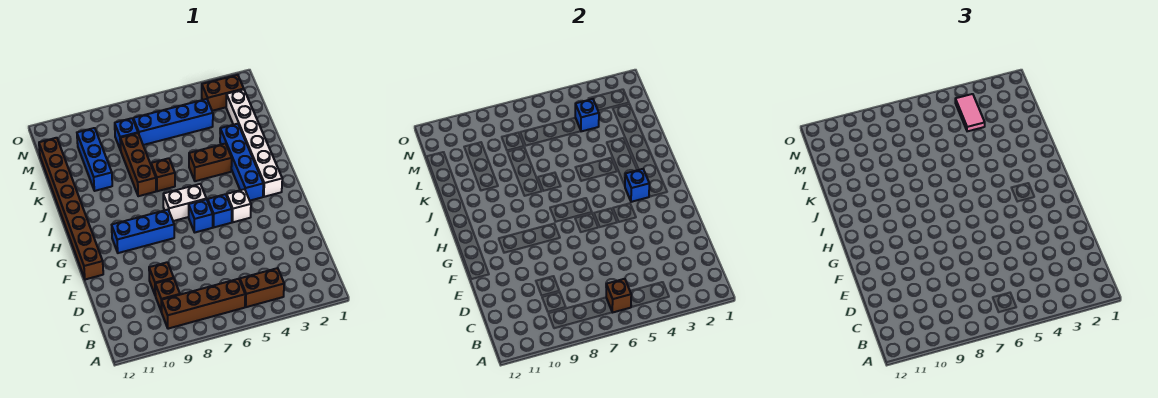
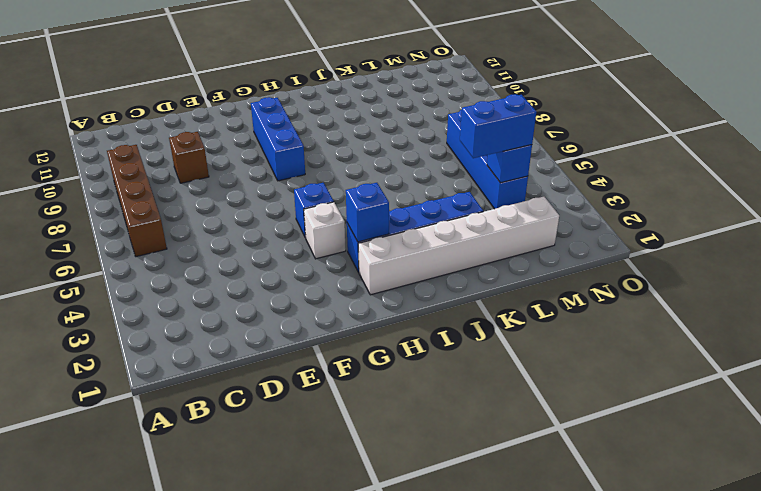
blue brick L4:M4 level 3 -> pink tile M4:N4 level 3
none -> brown brick B4:B5 level 1
none -> brown brick C9 level 1
none -> brown brick F12:M12 level 1

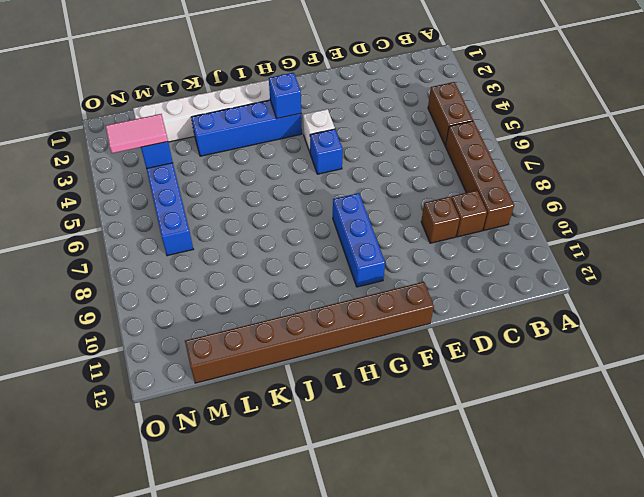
none -> blue brick G6 level 1
none -> white brick H6:H7 level 1
none -> brown brick J4:J5 level 1

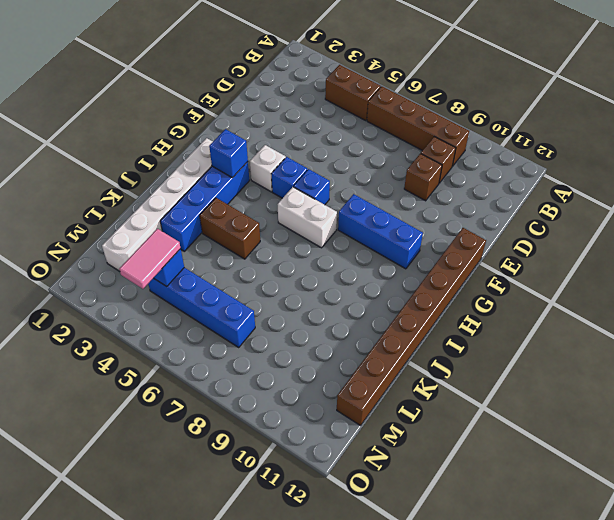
none -> brown brick J7 level 1
none -> brown brick J8:L8 level 1
none -> blue brick K10:M10 level 1

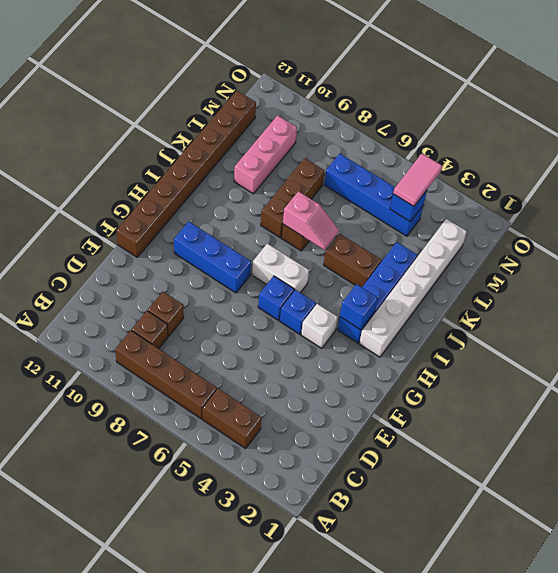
pink slope J6:J7 level 2 top 7 -> none
pink brick K10:M10 level 1 -> blue brick K10:M10 level 1
none -> blue brick M8 level 1
none -> brown brick N2:N3 level 1
none -> brown brick B6 level 2

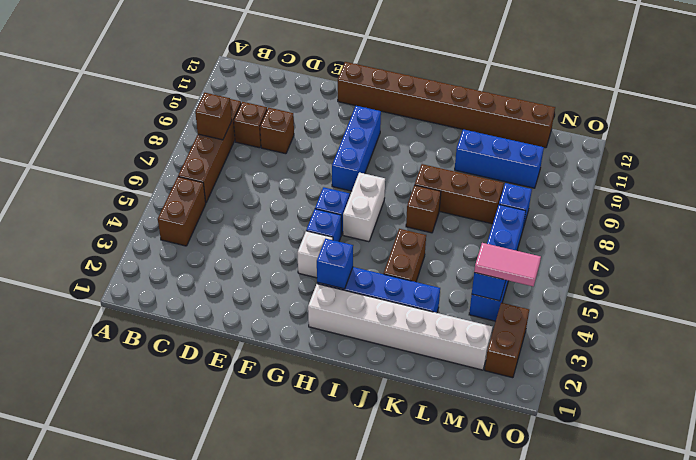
brown brick B8 level 2 -> brown brick B6 level 2

